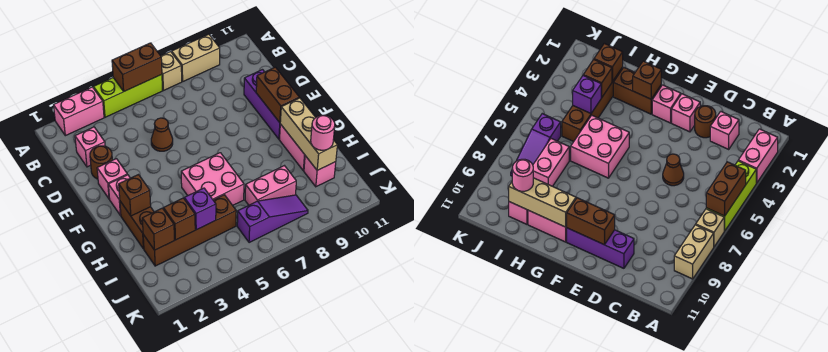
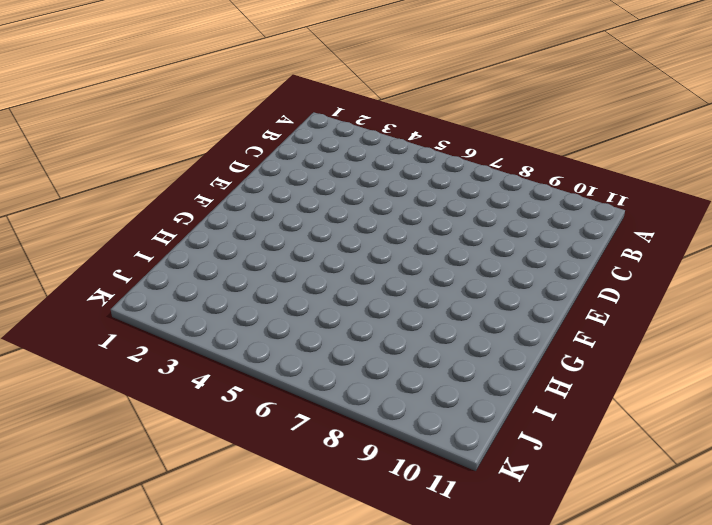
none -> pink brick A2:A3 level 1
none -> lime brick A4:A6 level 1
none -> tan brick A7 level 1

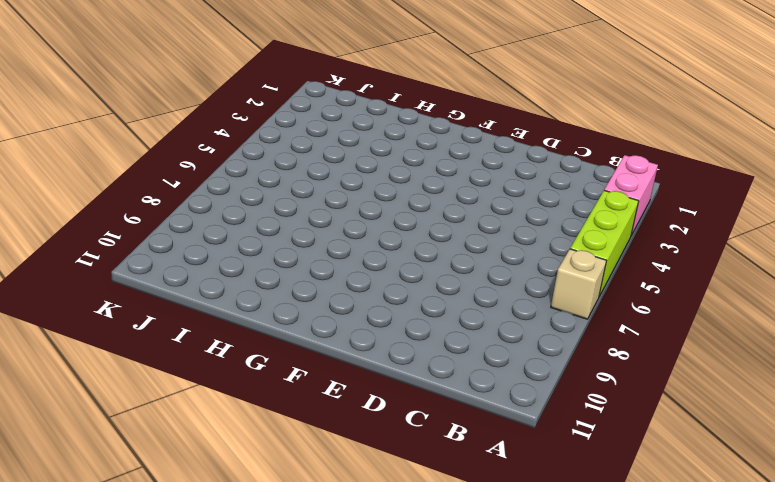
none -> tan brick A8:A9 level 1
none -> pink brick C2 level 1
none -> brown round brick D2 level 1

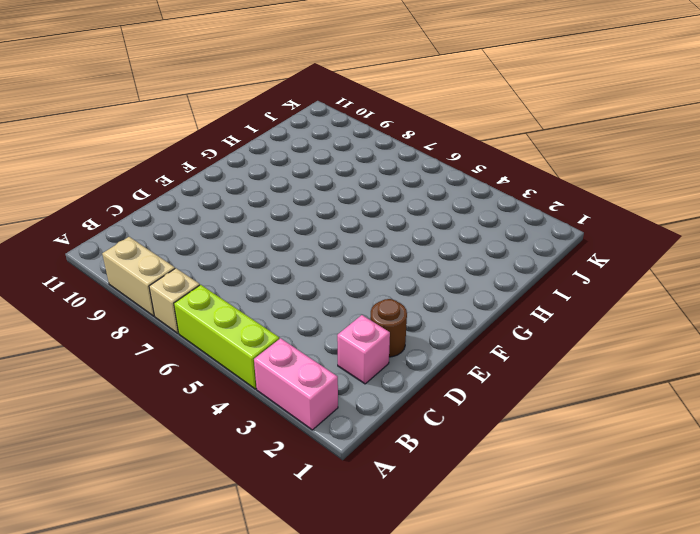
none -> brown cone D5 level 1
none -> purple brick D10:F10 level 1
none -> pink brick E2 level 1

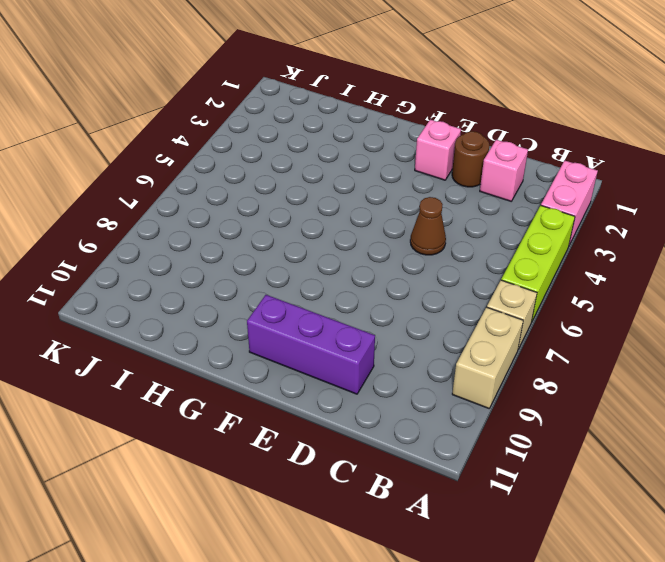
none -> pink brick F2 level 1
none -> brown brick G2:H2 level 1
none -> pink brick G5:H6 level 1

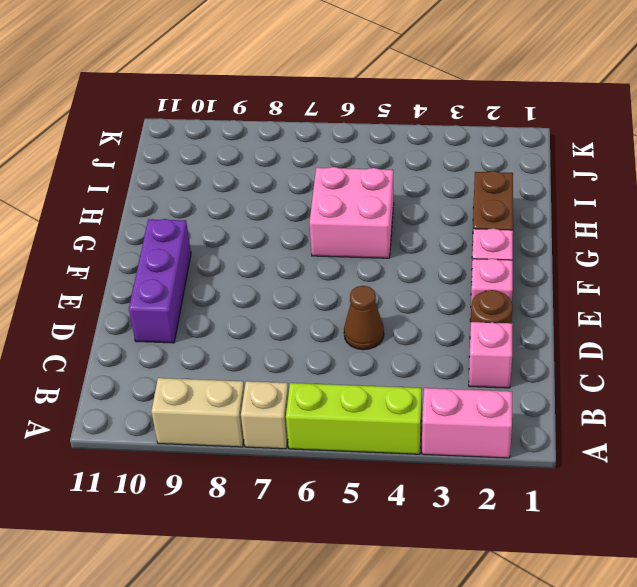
none -> pink brick G10:H10 level 1
none -> brown brick I2:I5 level 1
none -> pink brick I7:I8 level 1

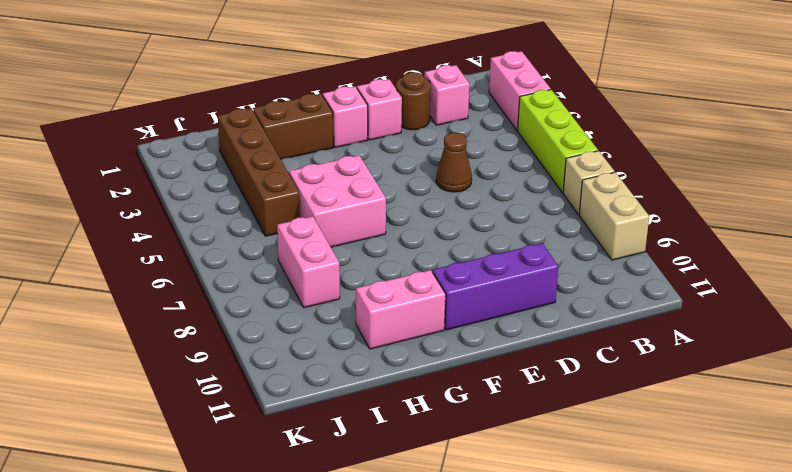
none -> pink brick I10 level 1
none -> purple slope J6:J8 level 1 top 6
none -> brown brick A5:A6 level 2

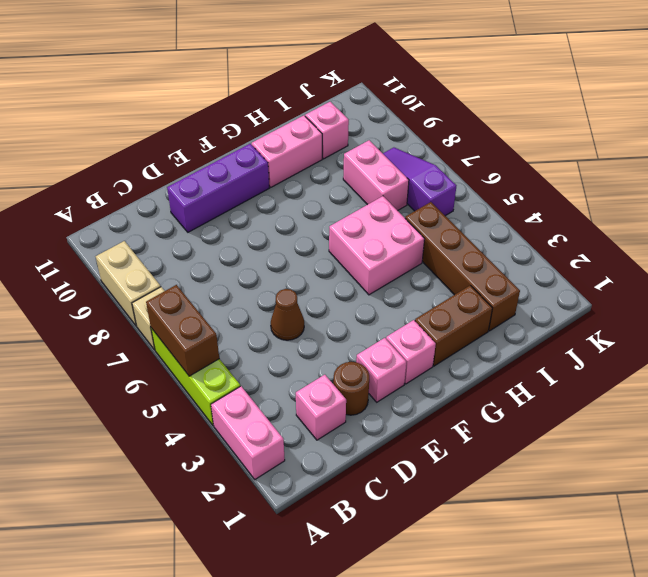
none -> brown brick E10:F10 level 2
none -> brown brick G2 level 2
none -> tan brick G10:I10 level 2

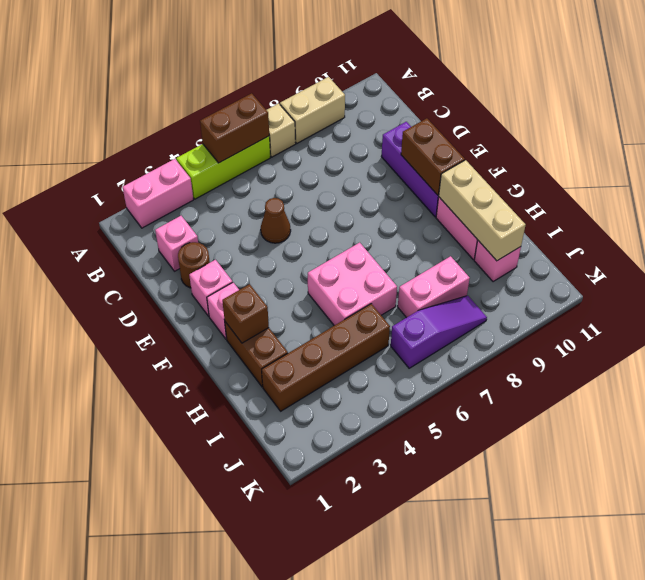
none -> brown brick I2 level 2
none -> brown brick I3 level 2
none -> purple brick I4 level 2

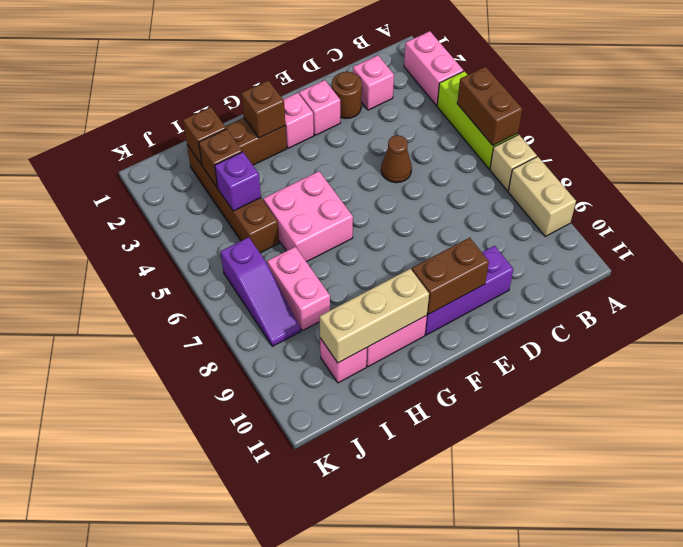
none -> pink round brick I10 level 3

